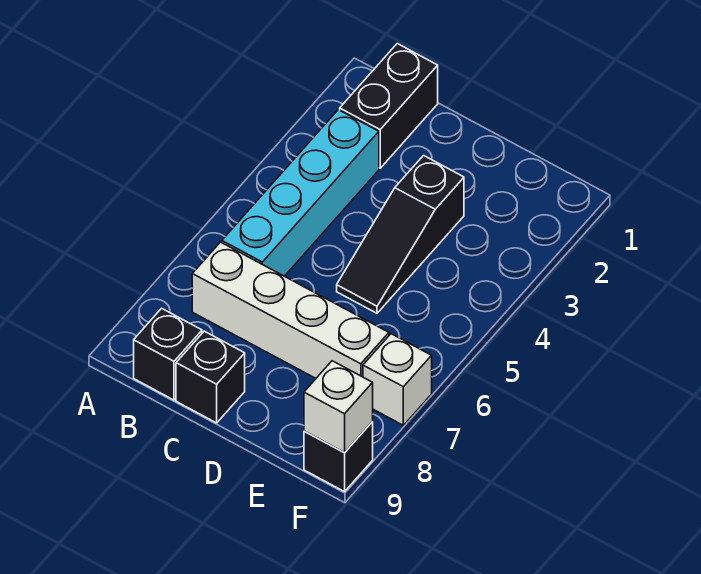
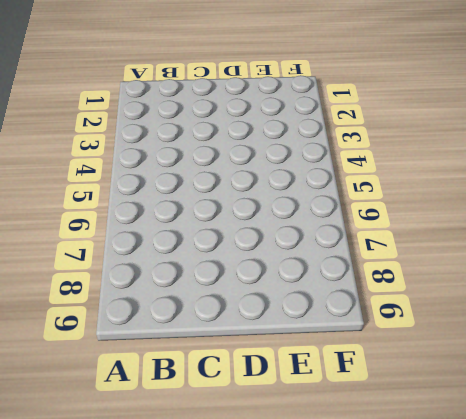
none -> black brick B1:B2 level 1
none -> cyan brick B3:B6 level 1

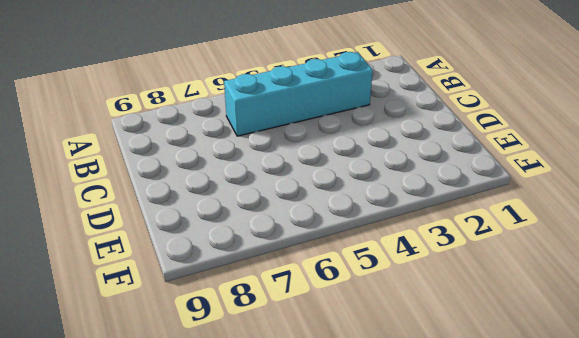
none -> black brick B1:B2 level 1
none -> white brick B7:E7 level 1

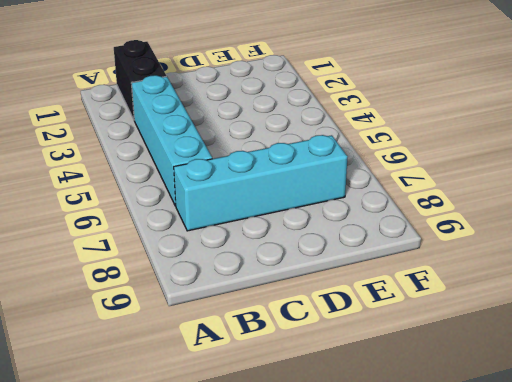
cyan brick B7:E7 level 1 -> white brick B7:E7 level 1
none -> black brick B9 level 1
none -> black brick C9 level 1

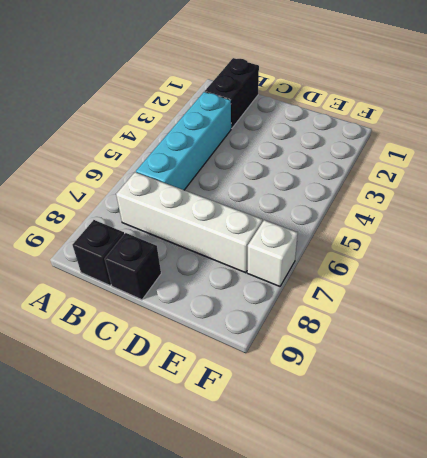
none -> black slope D3:D5 level 1 top 3
none -> black brick F9 level 1

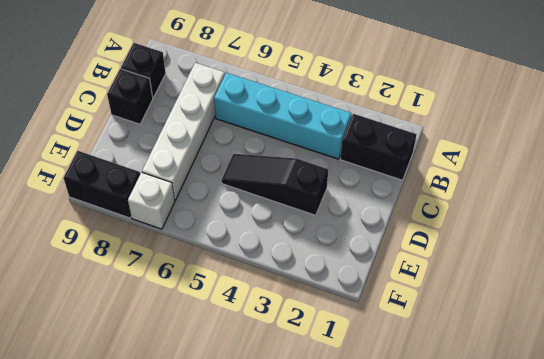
black brick F8:F9 level 1 -> black brick F9 level 1
none -> white brick F9 level 2

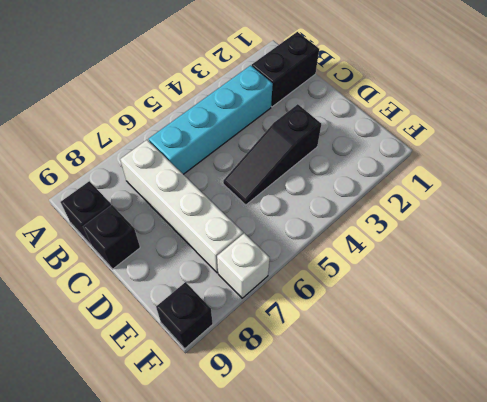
none -> white brick F9 level 2

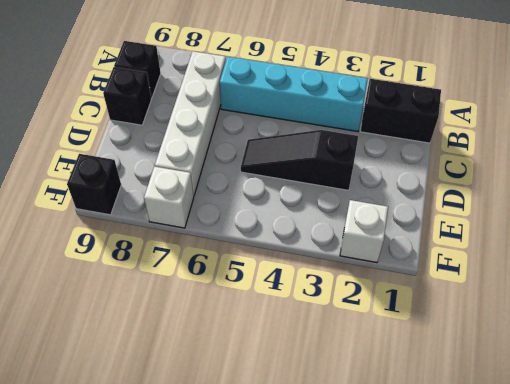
white brick F2 level 1 -> white brick F9 level 2

